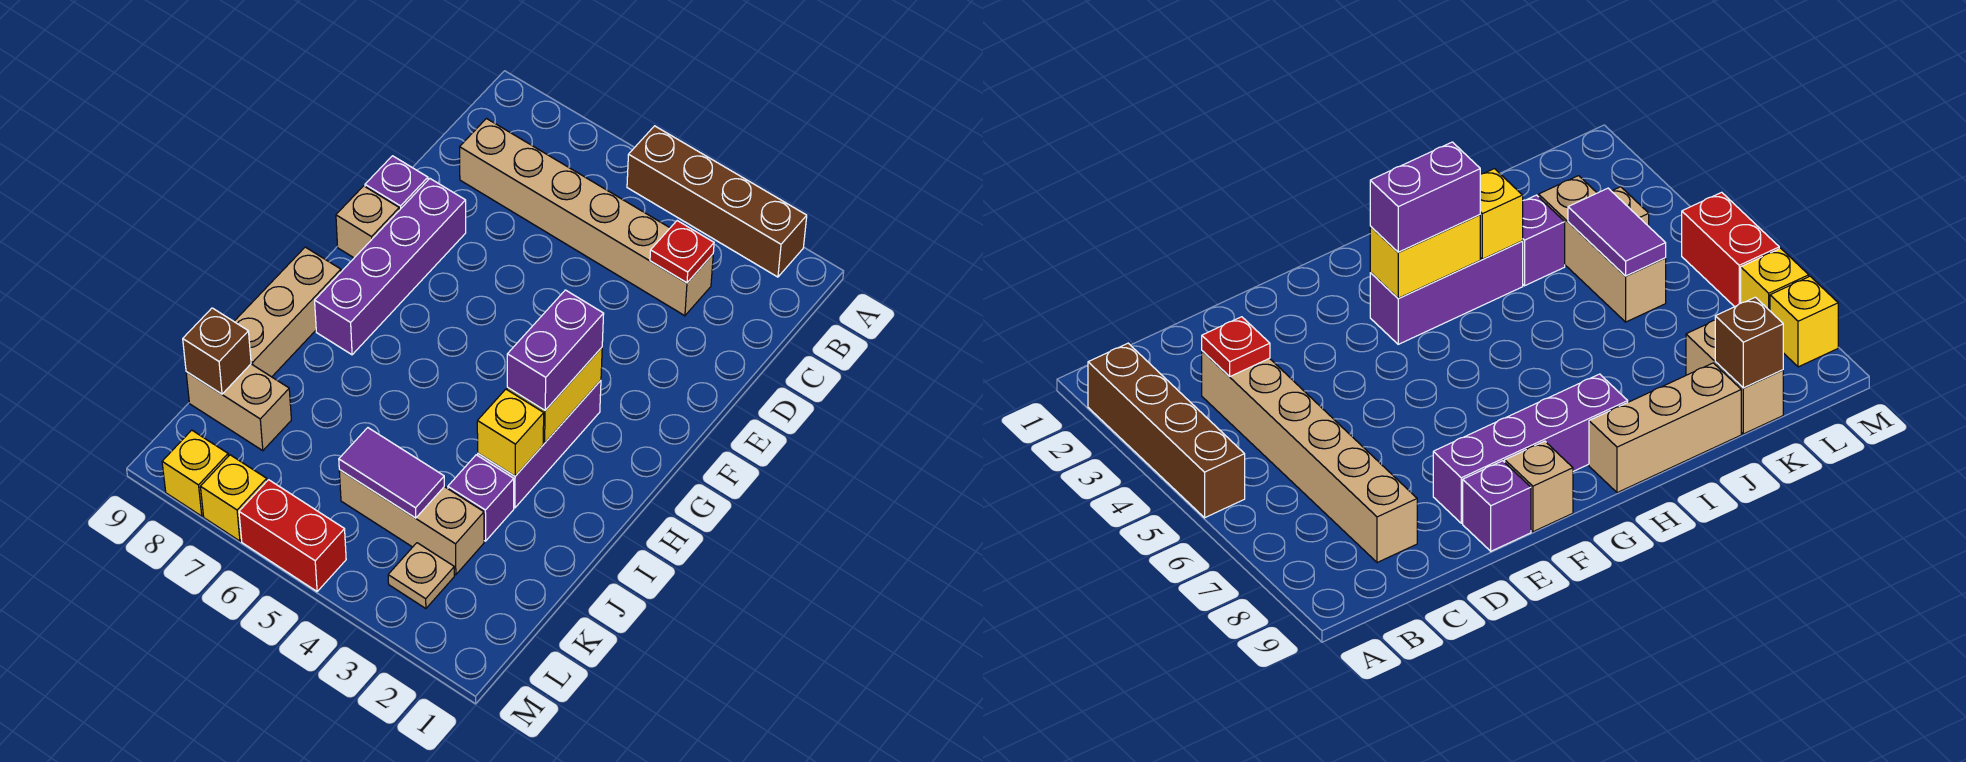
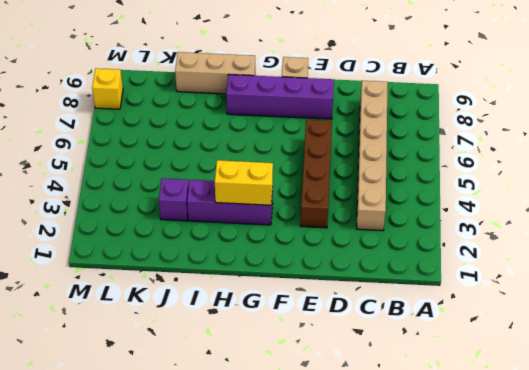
brown brick E3:E6 level 1 -> brown brick A2:A5 level 1
none -> purple brick E9 level 1
none -> tan brick K3:K5 level 1
none -> tan brick K8:K9 level 1

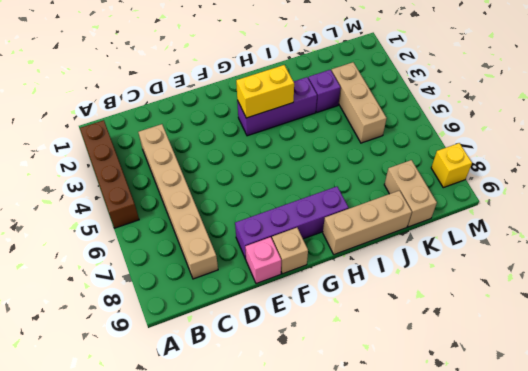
pink brick E9 level 1 -> purple brick E9 level 1
none -> tan plate L3 level 1
none -> red brick M5:M6 level 1
none -> yellow brick M7 level 1

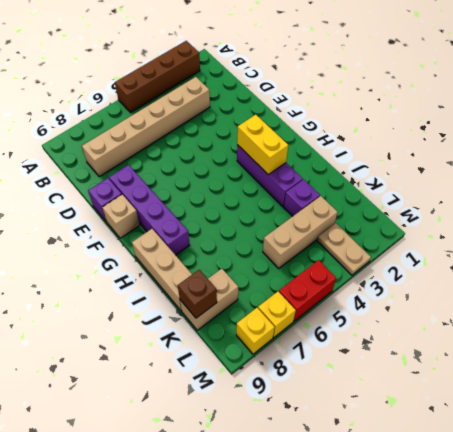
tan plate L3:M3 level 1 -> tan plate L3 level 1
none -> red plate C3 level 2
none -> yellow brick I3 level 2
none -> purple tile K4:K5 level 2

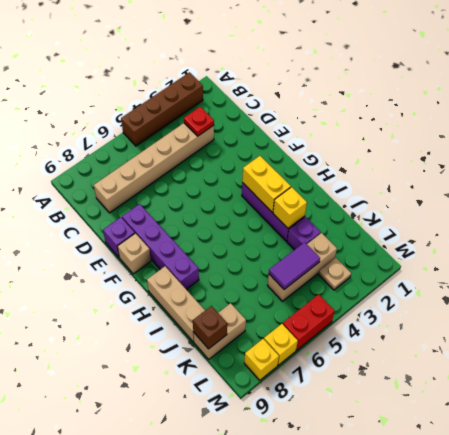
none -> purple brick G3:H3 level 3

